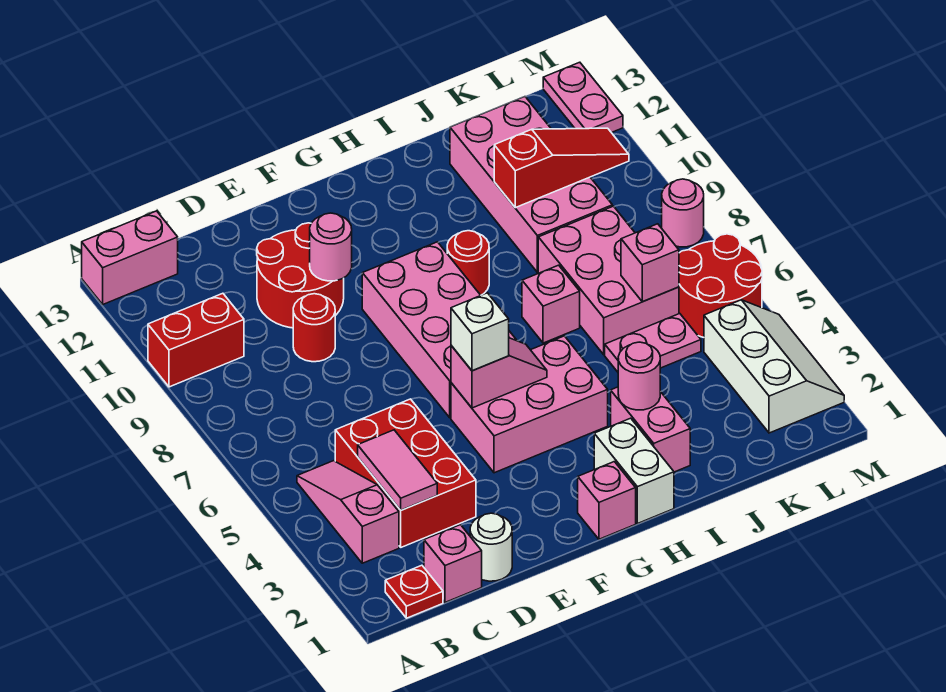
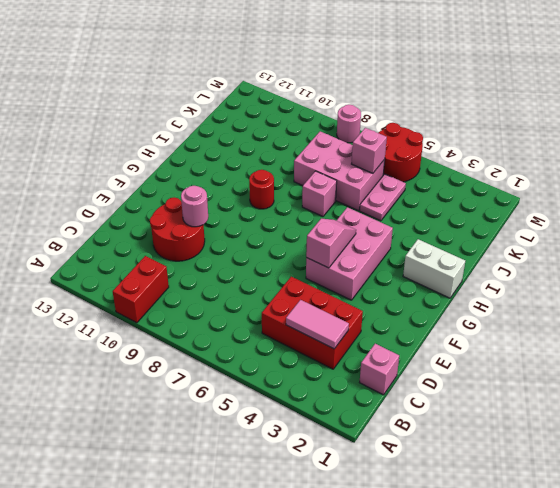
none -> pink brick A13:B13 level 1
none -> red plate B1 level 1
none -> pink slope B3:B5 level 1 top 3
none -> white round brick D1 level 1

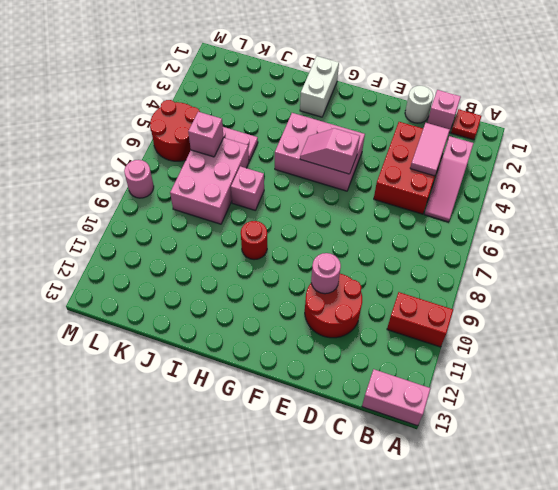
none -> red round brick D9 level 1
none -> pink brick F6:G9 level 1
none -> pink brick G1 level 1
none -> pink brick I2:I3 level 1

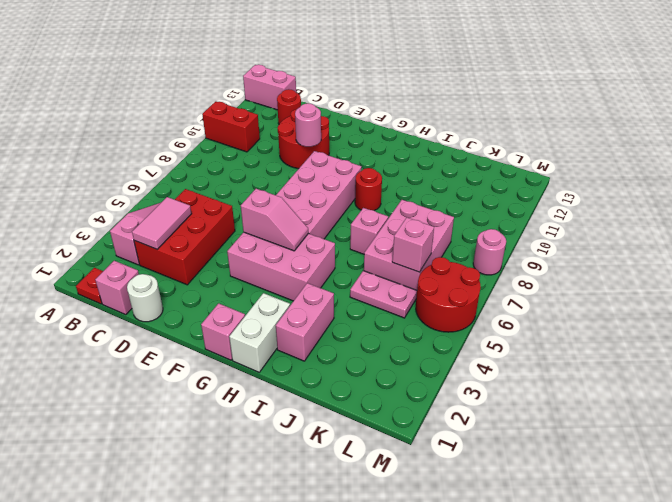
red round brick C12 level 1 -> red round brick D9 level 1
none -> pink brick J9:K12 level 1
none -> white slope L2:M4 level 1 top L
none -> pink plate M12:M13 level 1
none -> pink round brick I3 level 2

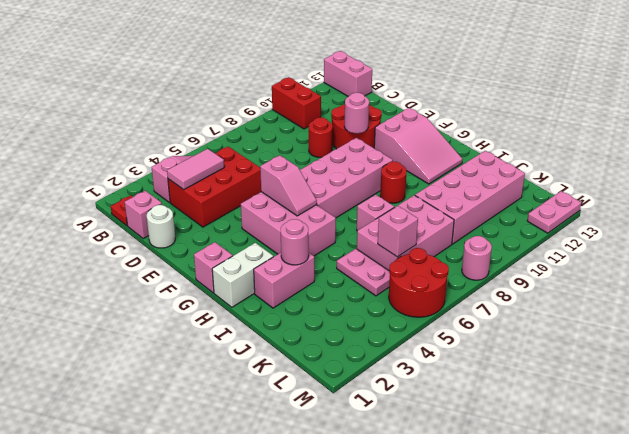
pink slope F11:H12 level 1 top F -> none
none -> white slope L2:M4 level 1 top L
none -> red slope J10:L10 level 2 top J
none -> white brick F5 level 3

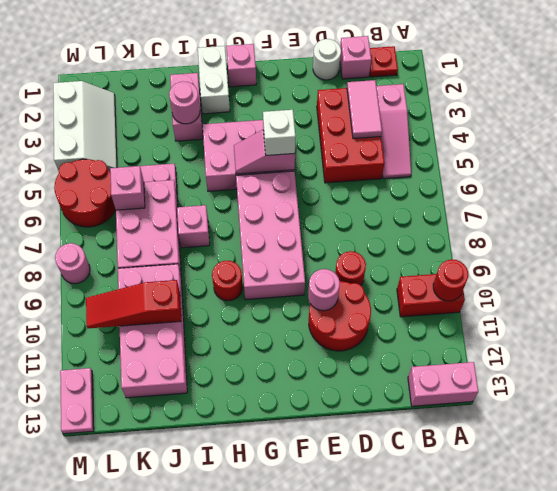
red round brick A10 level 2 -> none
white slope L2:M4 level 1 top M -> white slope L2:M4 level 1 top L

